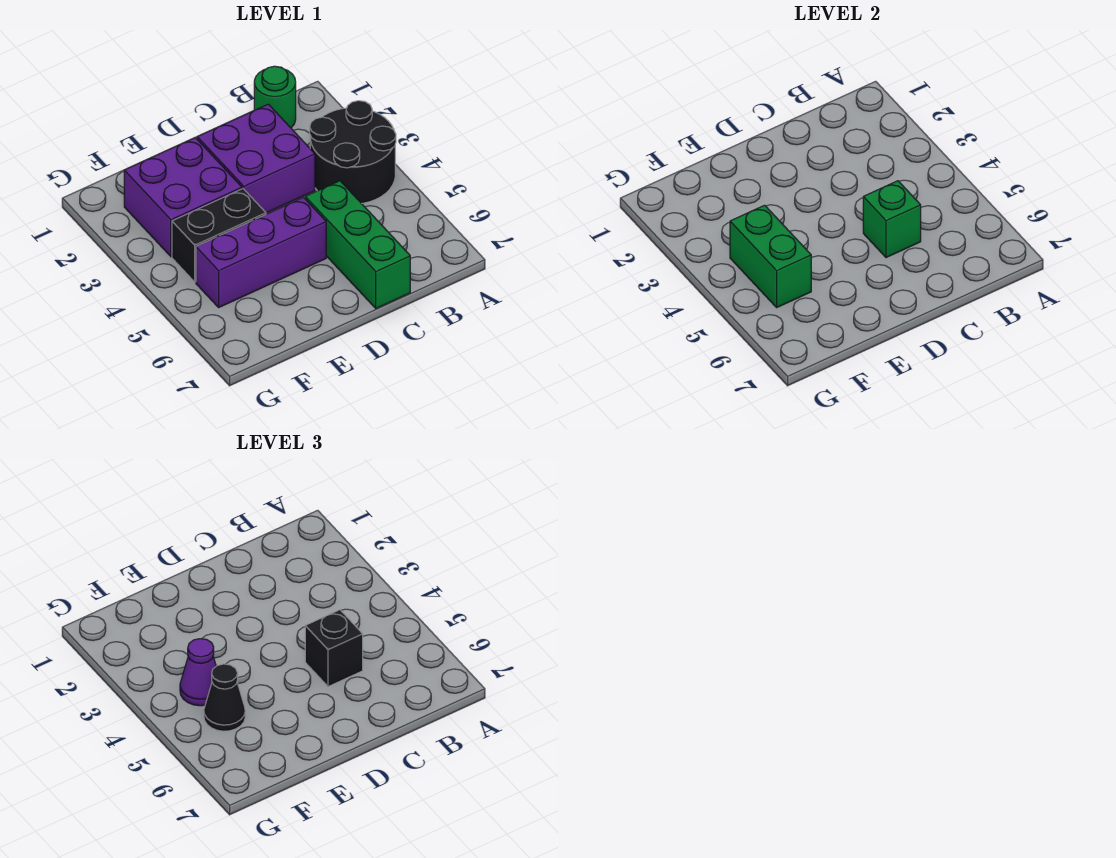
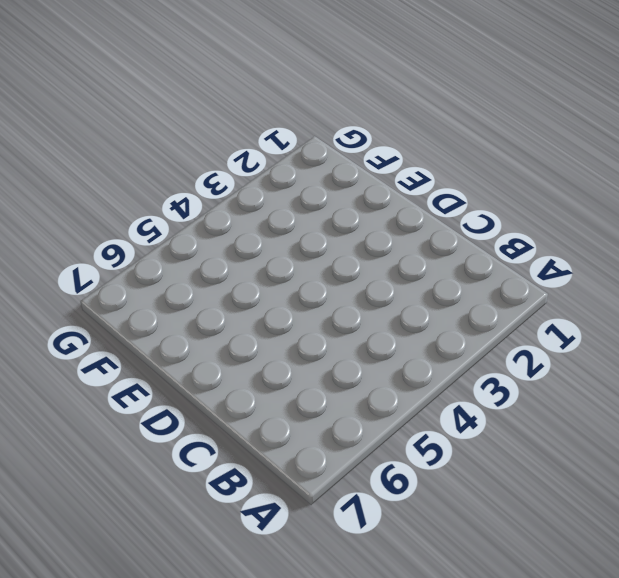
none -> black round brick A3:B4 level 1
none -> green round brick B1 level 1
none -> purple brick C2:D3 level 1

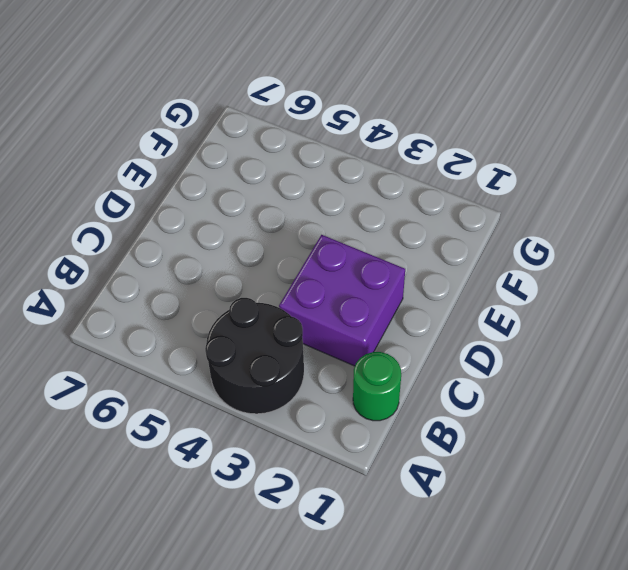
none -> green brick C5:C7 level 1
none -> purple brick D5:F5 level 1
none -> purple brick E2:F3 level 1

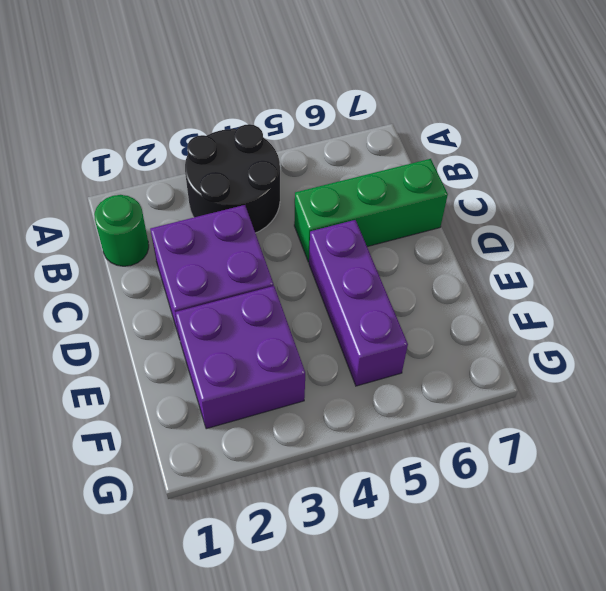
none -> black brick E4:F4 level 1
none -> green brick C5 level 2
none -> green brick F4:F5 level 2

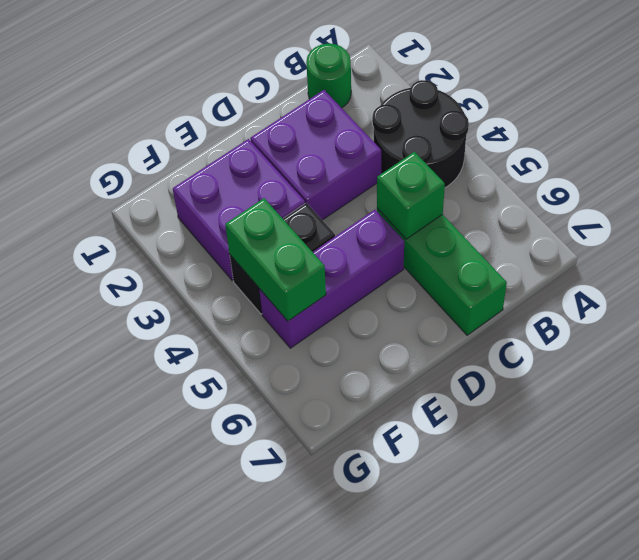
none -> black brick C5 level 3
none -> purple cone F4 level 3
none -> black cone F5 level 3

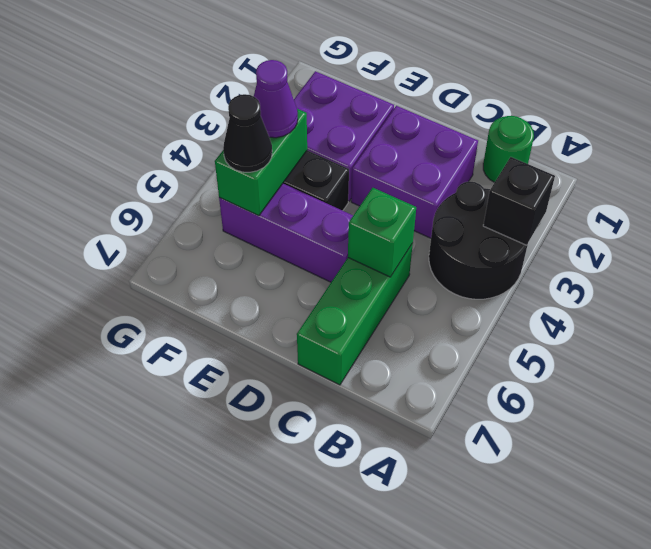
black brick A3 level 2 -> black brick C5 level 3

